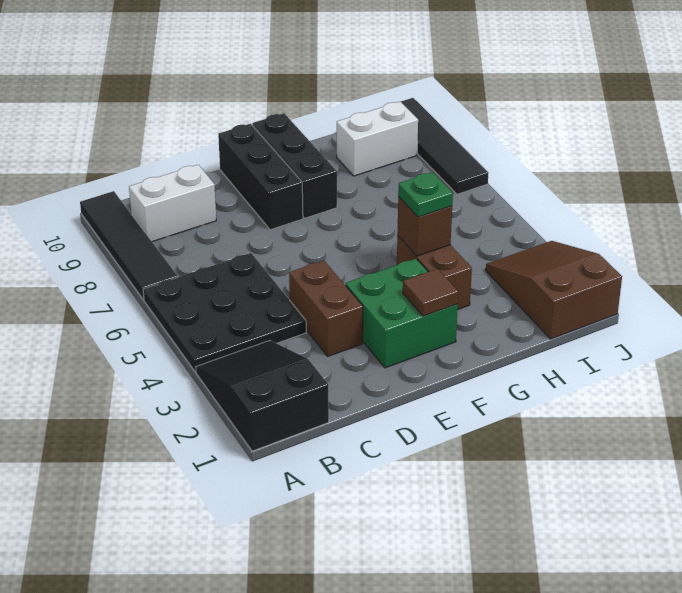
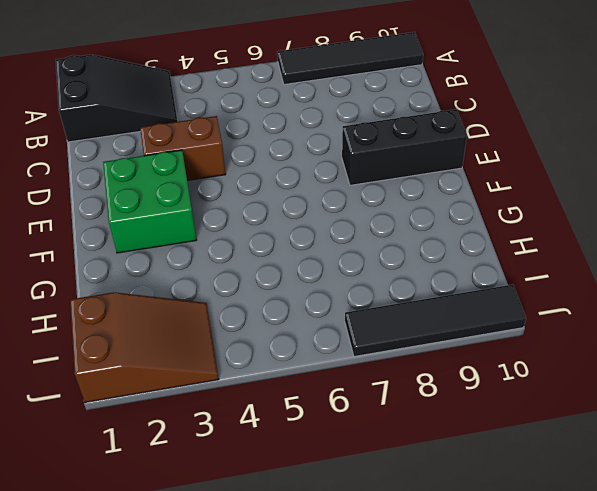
none -> black plate A4:C6 level 1
none -> white brick B9:C9 level 1
none -> black brick F8:F10 level 1

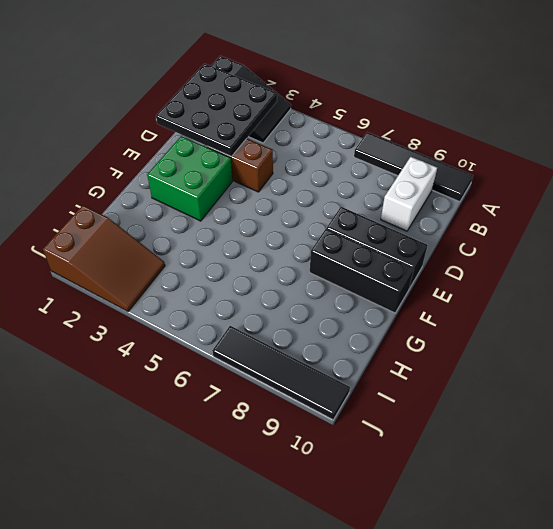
black plate B1:D3 level 2 -> black plate A4:C6 level 1
none -> brown brick G3:G4 level 1
none -> white brick H9:I9 level 1
none -> brown tile F2 level 2

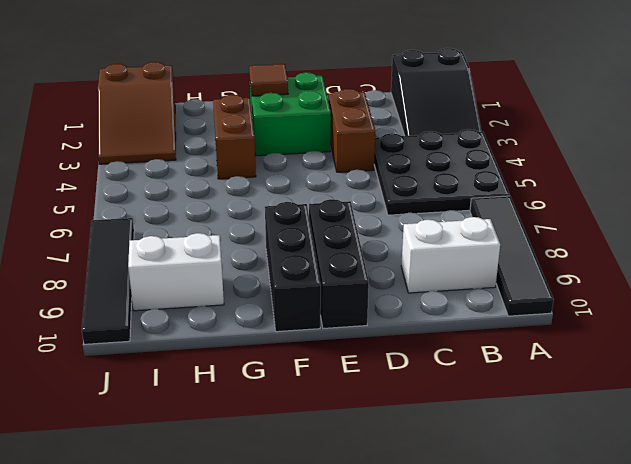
none -> brown brick G4 level 2
none -> green plate G4 level 3

